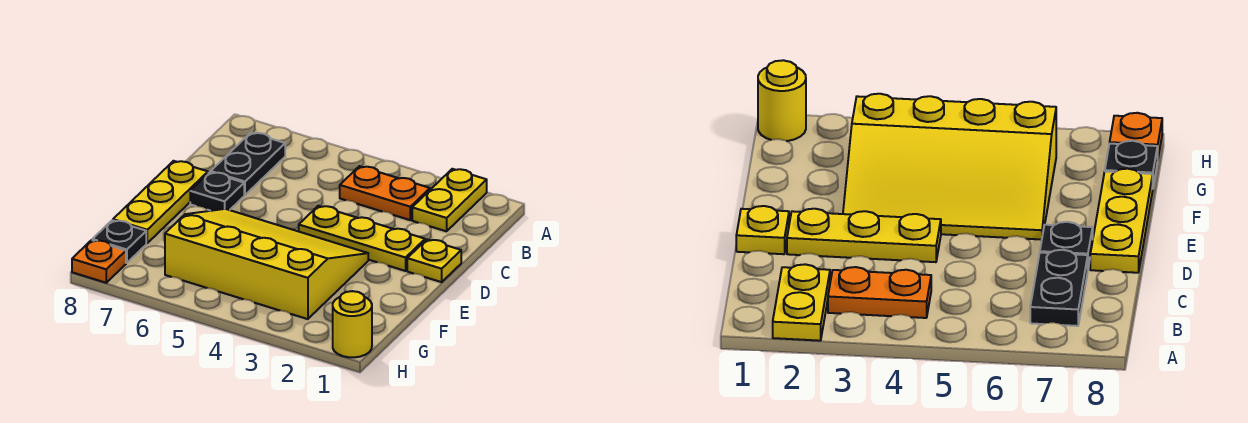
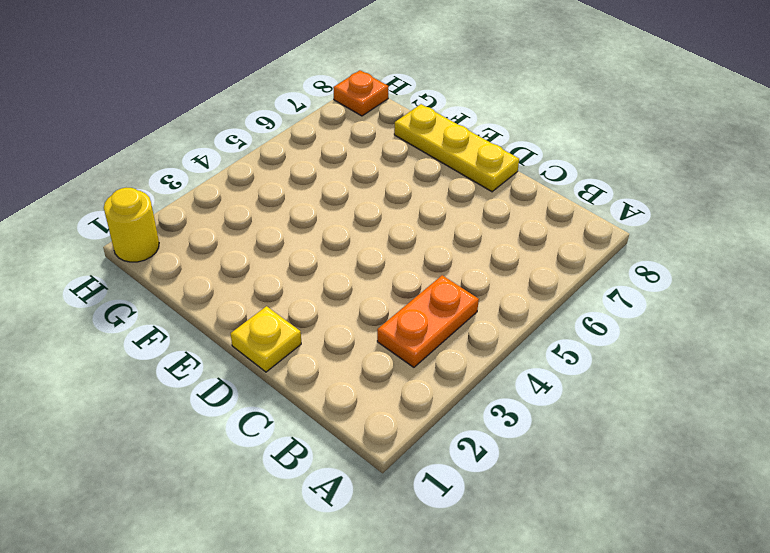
none -> yellow plate A2:B2 level 1
none -> black plate B7:C7 level 1

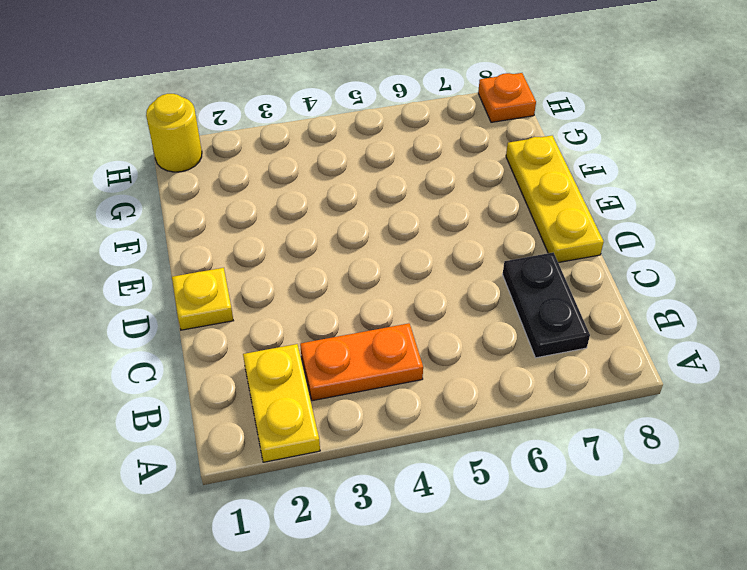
none -> yellow plate D2:D4 level 1
none -> black plate D7 level 1

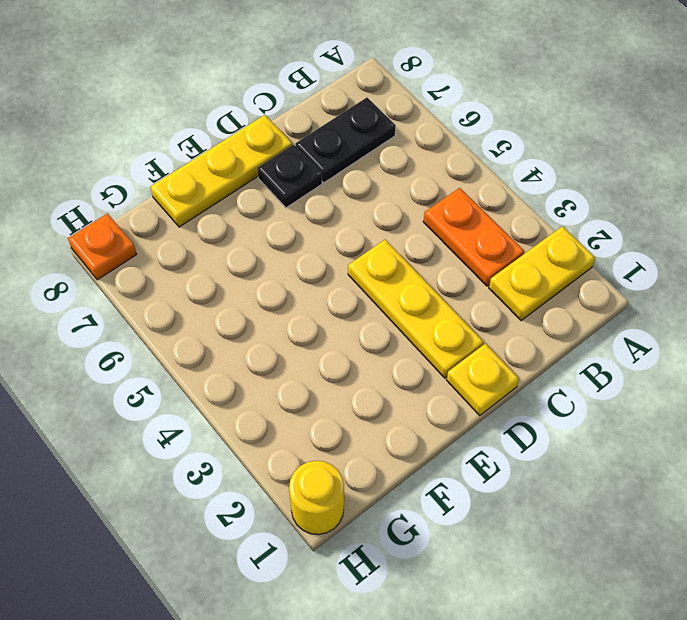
none -> yellow slope E3:G6 level 1 top G
none -> black plate G8 level 1

